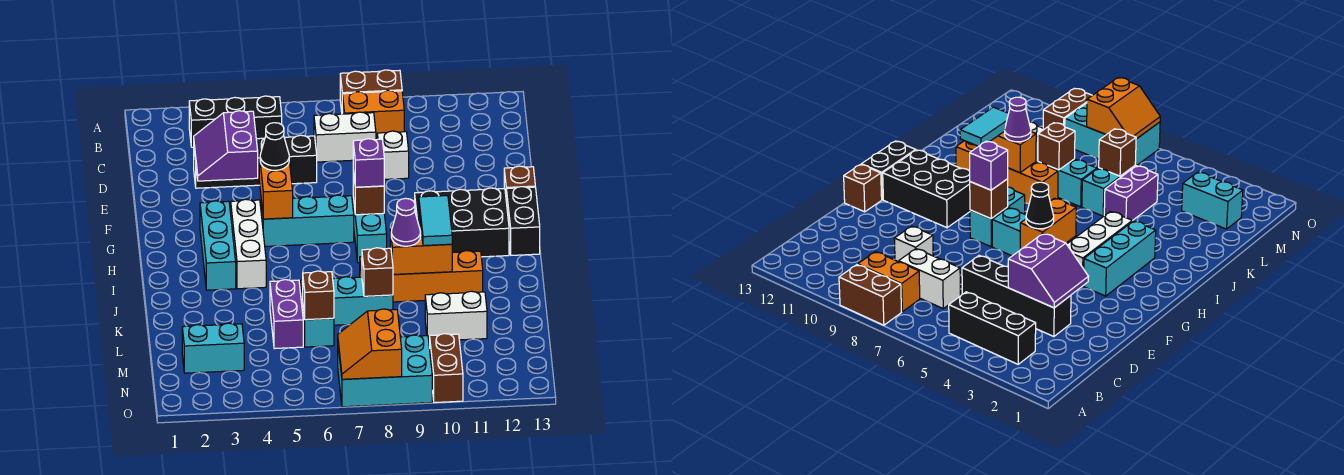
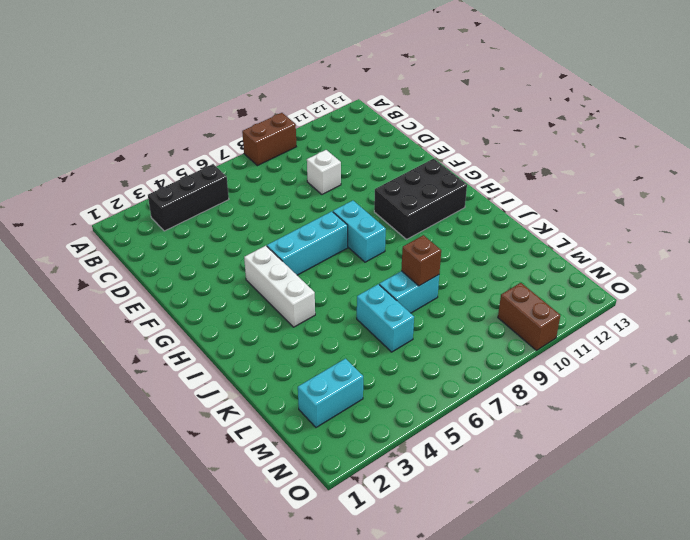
none -> orange brick B8:B9 level 1
none -> white brick C7:C8 level 1
none -> black brick D3:D6 level 1
none -> brown brick F13 level 1

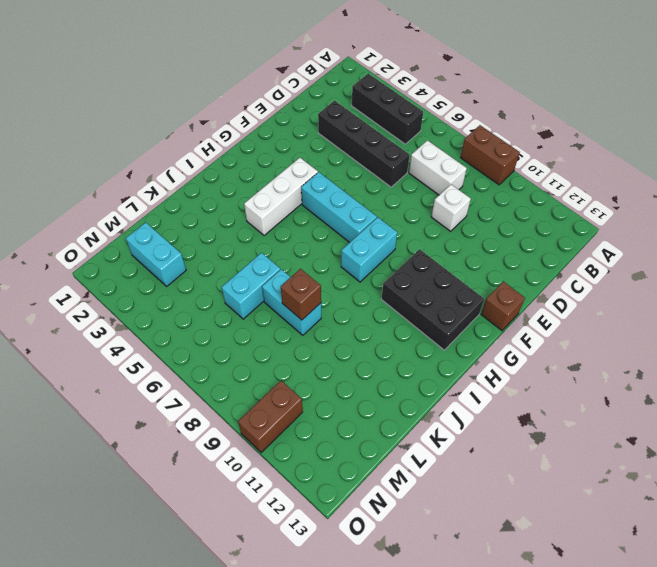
none -> orange brick B8:B9 level 1
none -> cyan brick G3:I3 level 1
none -> black brick G13:H13 level 1
none -> orange brick J8:J11 level 1

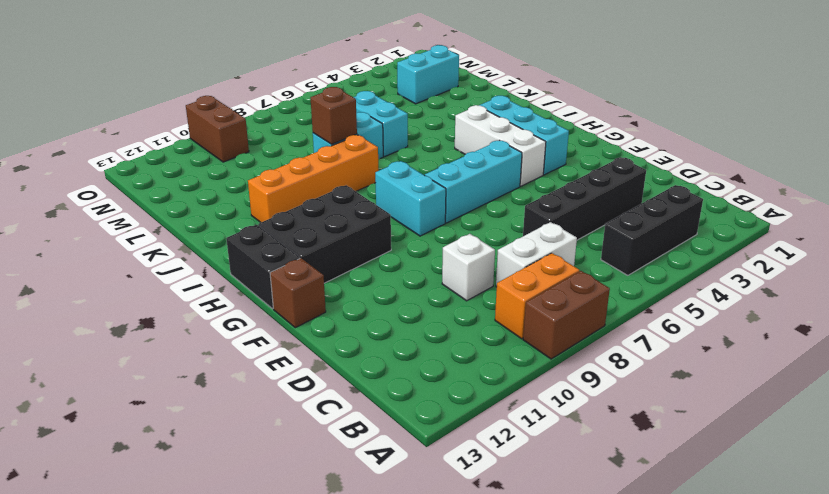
none -> purple brick K5:L5 level 1
none -> white brick L10:L11 level 1
none -> cyan brick N7:O9 level 1
none -> purple slope D3:E4 level 2 top 4

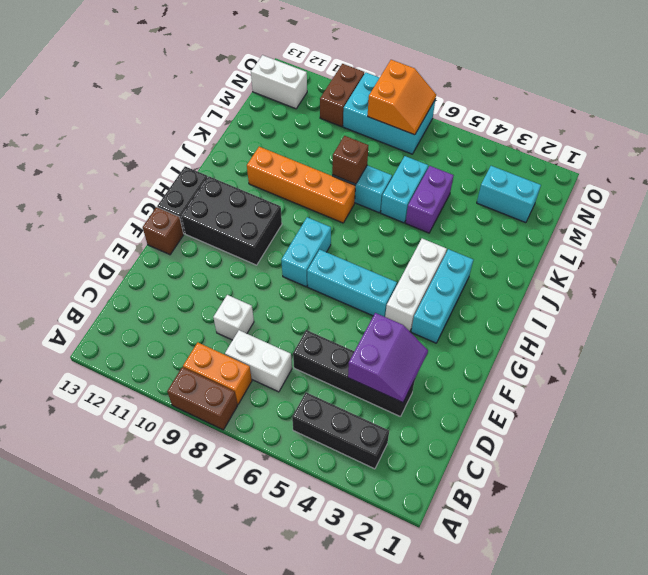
white brick N12:N13 level 1 -> white brick L10:L11 level 1
none -> orange brick F5:G5 level 2
none -> brown brick G8 level 2
none -> orange brick J9:J10 level 2
none -> brown brick L6 level 2

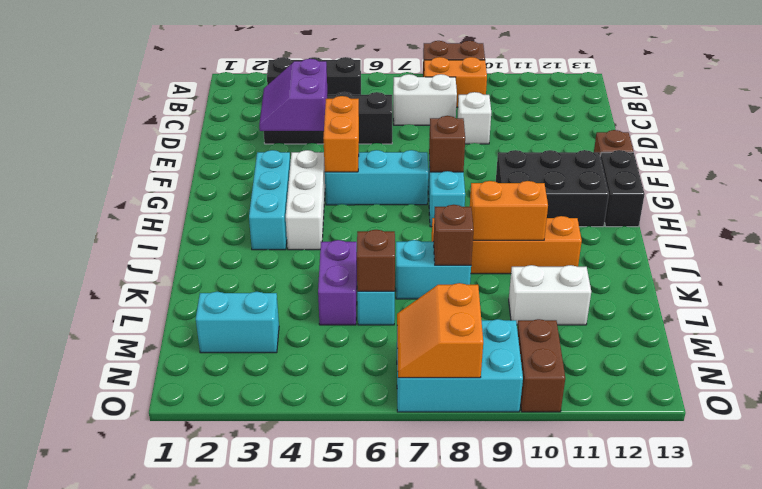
none -> black cone F5 level 3
none -> purple brick G8 level 3
none -> cyan tile I10:J10 level 3
none -> purple cone J9 level 3

